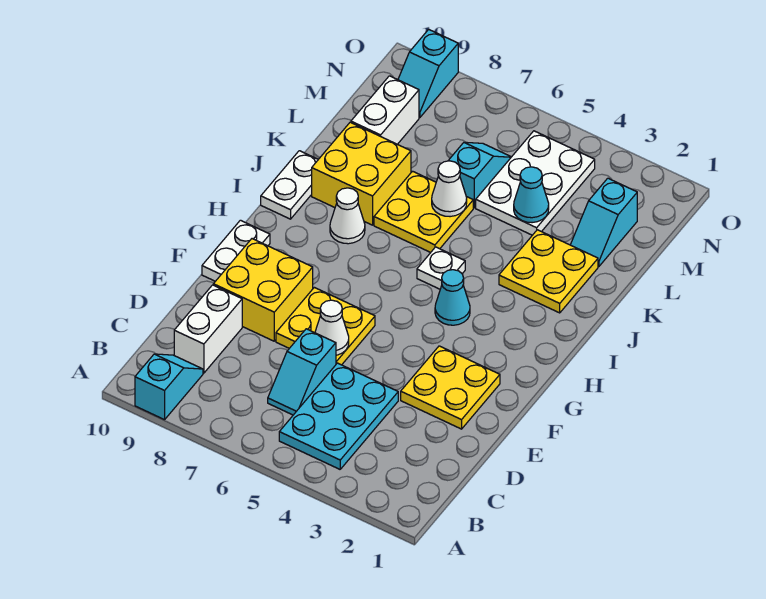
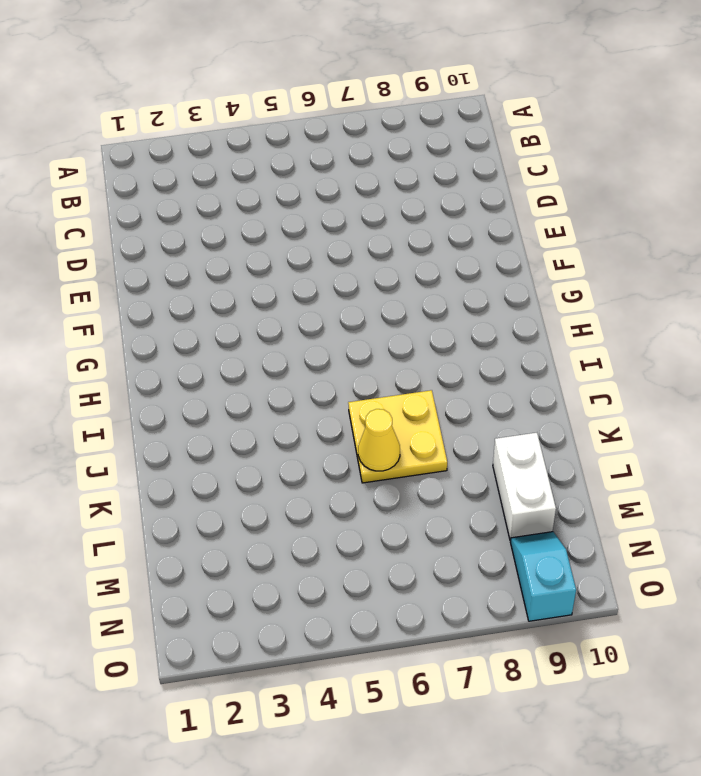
yellow cone K6 level 2 -> white cone K6 level 2
none -> cyan slope A9:B9 level 1 top A
none -> cyan plate B4:D5 level 1
none -> cyan slope C6:D6 level 1 top D

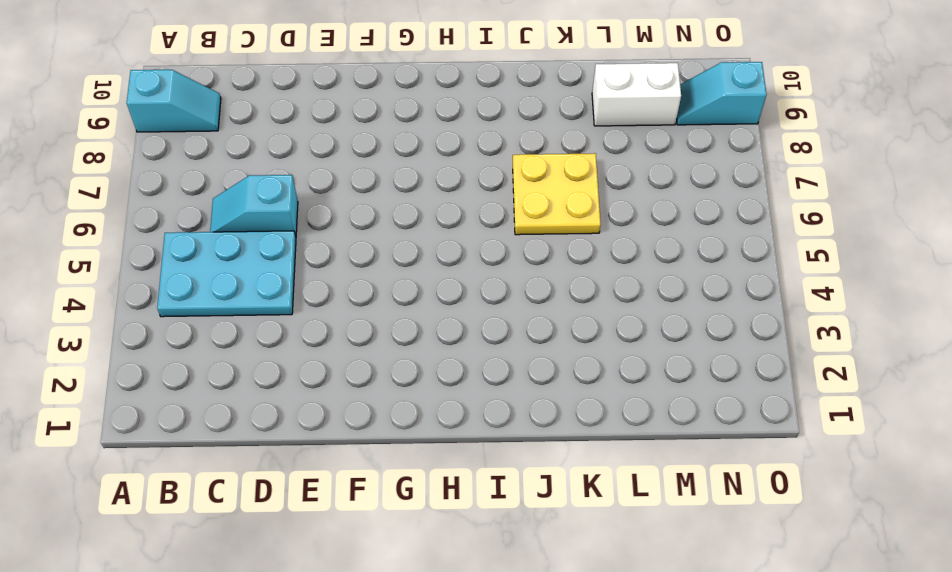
none -> white brick C9:D9 level 1
none -> yellow plate E2:F3 level 1
none -> yellow plate E6:F7 level 1

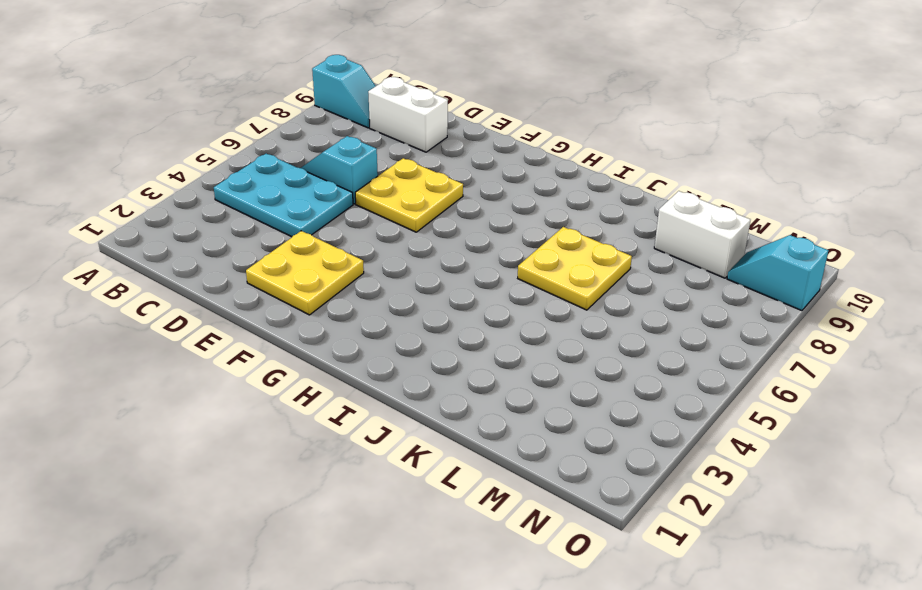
none -> yellow brick E8:F9 level 1
none -> white plate F10:G10 level 1
none -> cyan cone H4 level 1

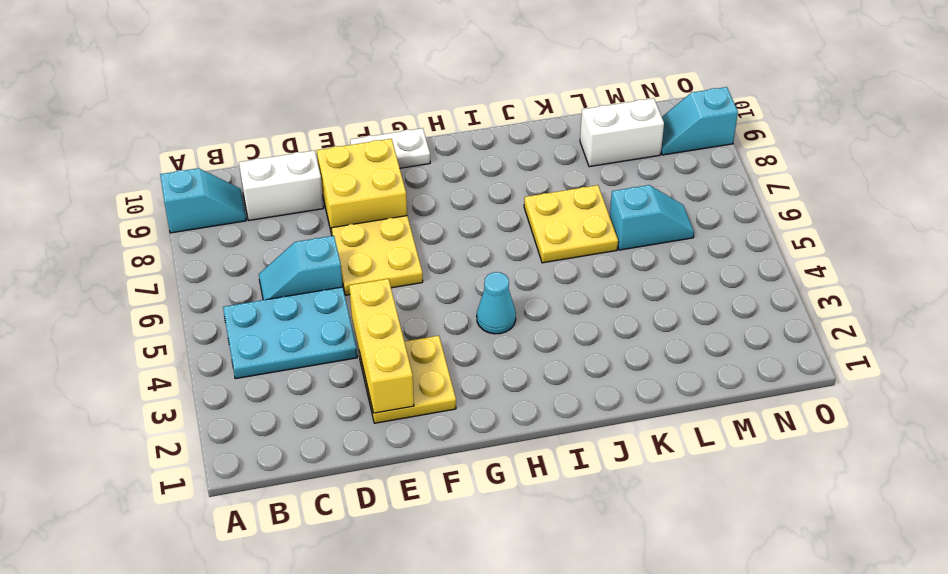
yellow brick E2:E4 level 2 -> none
none -> white plate I5 level 1
none -> white cone I8 level 1
none -> white plate I10:J10 level 1

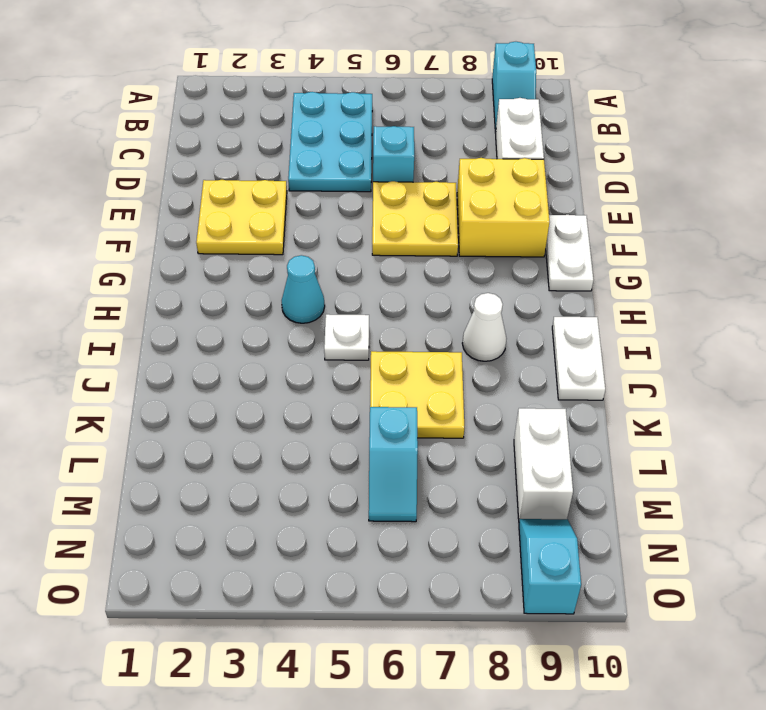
none -> yellow plate J2:K3 level 1
none -> yellow brick J8:K9 level 1
none -> cyan slope L2:M2 level 1 top M

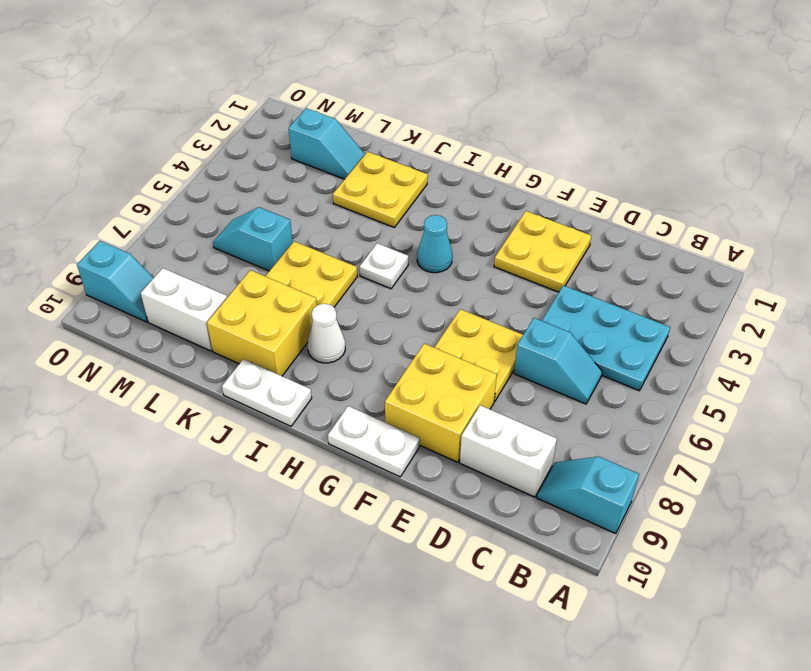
none -> white plate L4:N5 level 1
none -> white cone E6 level 2
none -> white cone K6 level 2

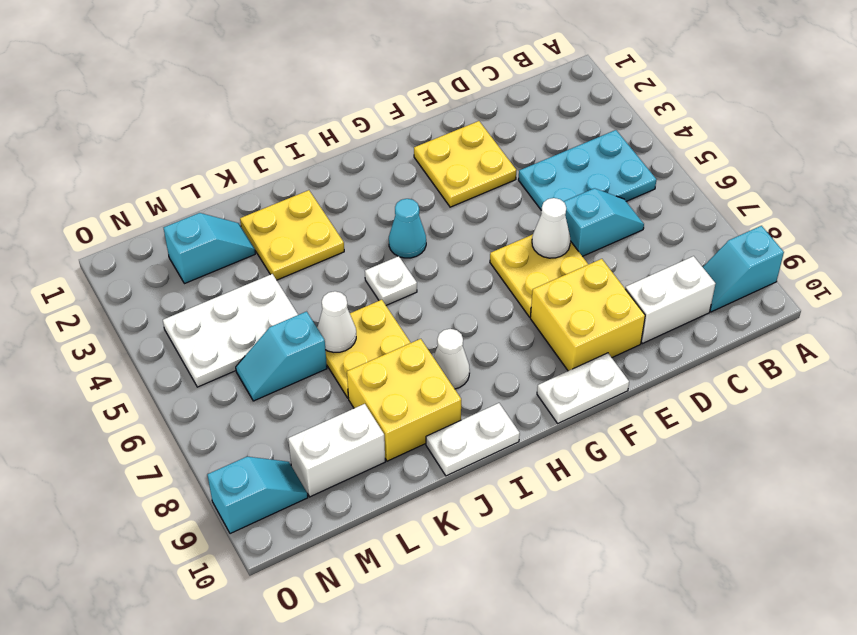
none -> cyan cone L4 level 2

